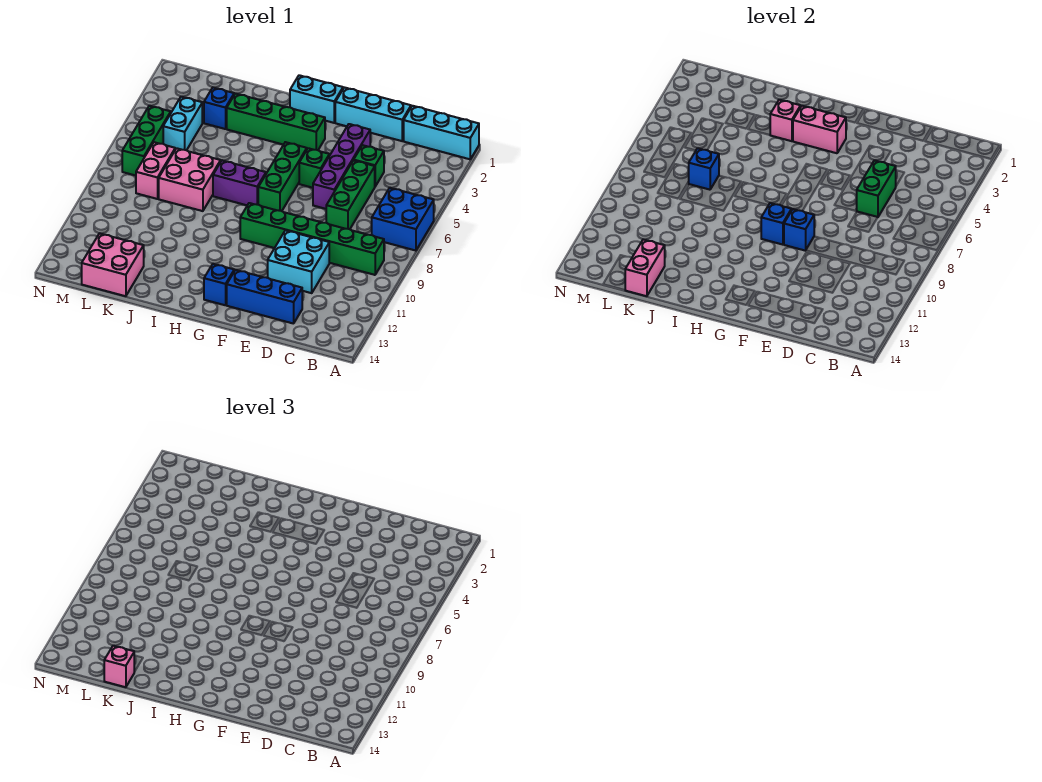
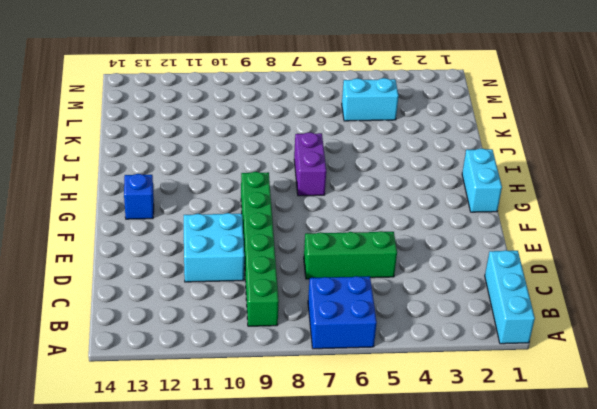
none -> cyan brick D1:F1 level 1
none -> green brick D4 level 1
none -> blue brick D13:F13 level 1

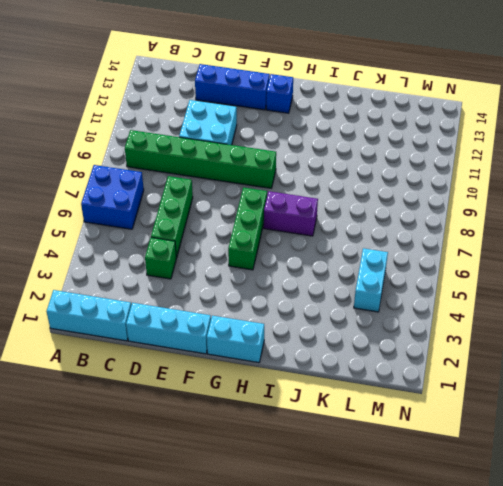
none -> purple brick E3:E6 level 1
none -> green brick F5 level 1
none -> green brick G3:J3 level 1

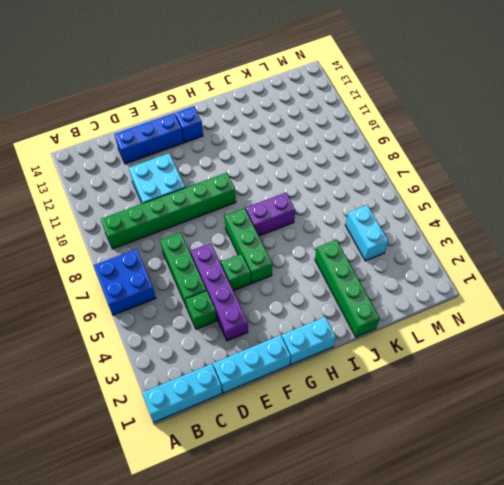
green brick J1:J4 level 1 -> green brick G3:J3 level 1
none -> pink brick J7:K8 level 1
none -> blue brick K3 level 1
none -> pink brick K13:L14 level 1

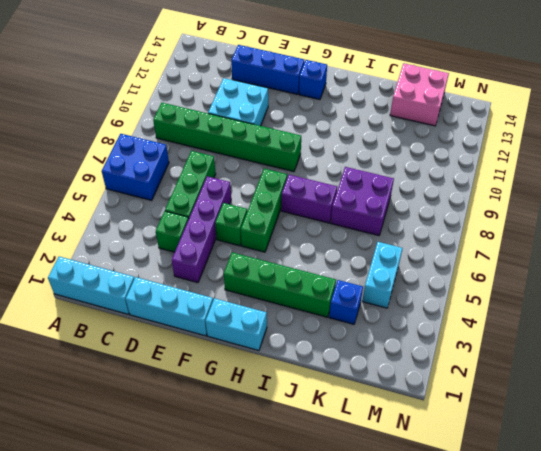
purple brick J7:K8 level 1 -> pink brick J7:K8 level 1
none -> pink brick L7:L8 level 1
none -> green brick M5:M7 level 1
none -> green brick D5:D6 level 2

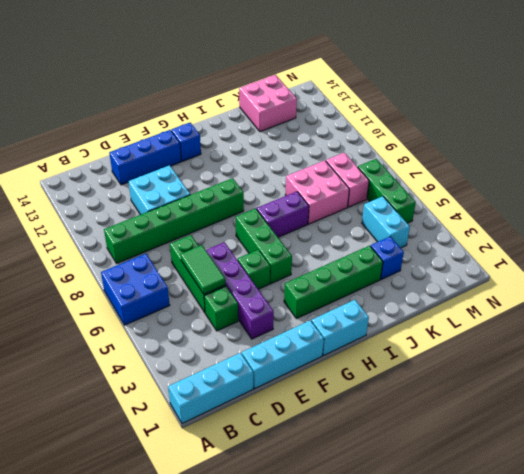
green tile D5:D6 level 2 -> green brick D5:D6 level 2
none -> blue brick F9 level 2
none -> pink brick G3:H3 level 2
none -> blue brick G9 level 2

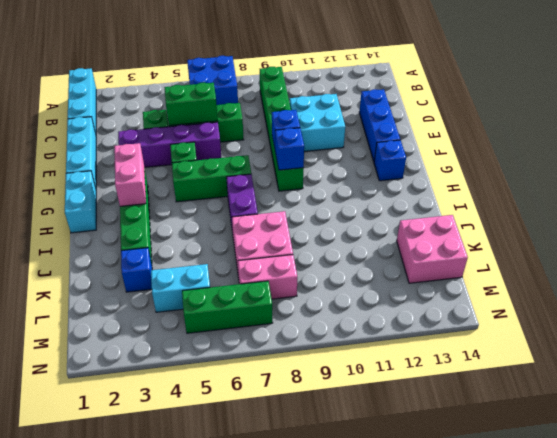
none -> pink brick I3 level 2
none -> blue brick K7 level 2
none -> pink brick K13:K14 level 2

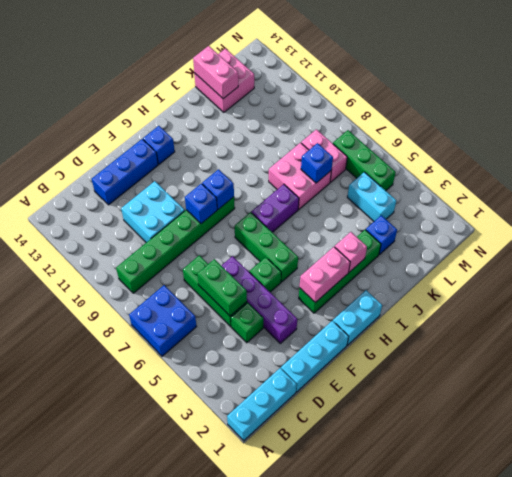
none -> pink brick K14 level 3

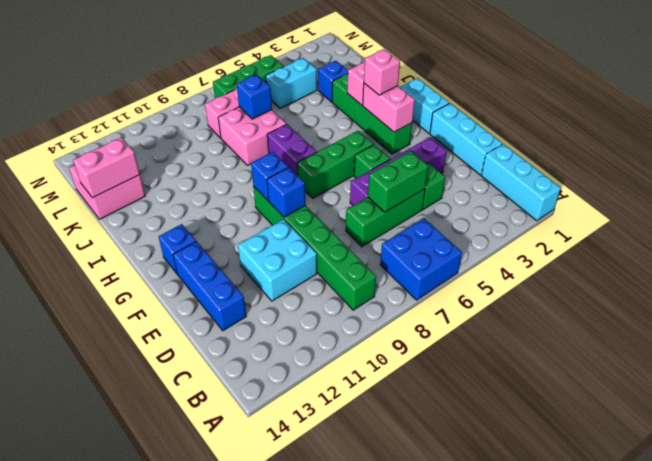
pink brick H3 level 3 -> pink brick K14 level 3

